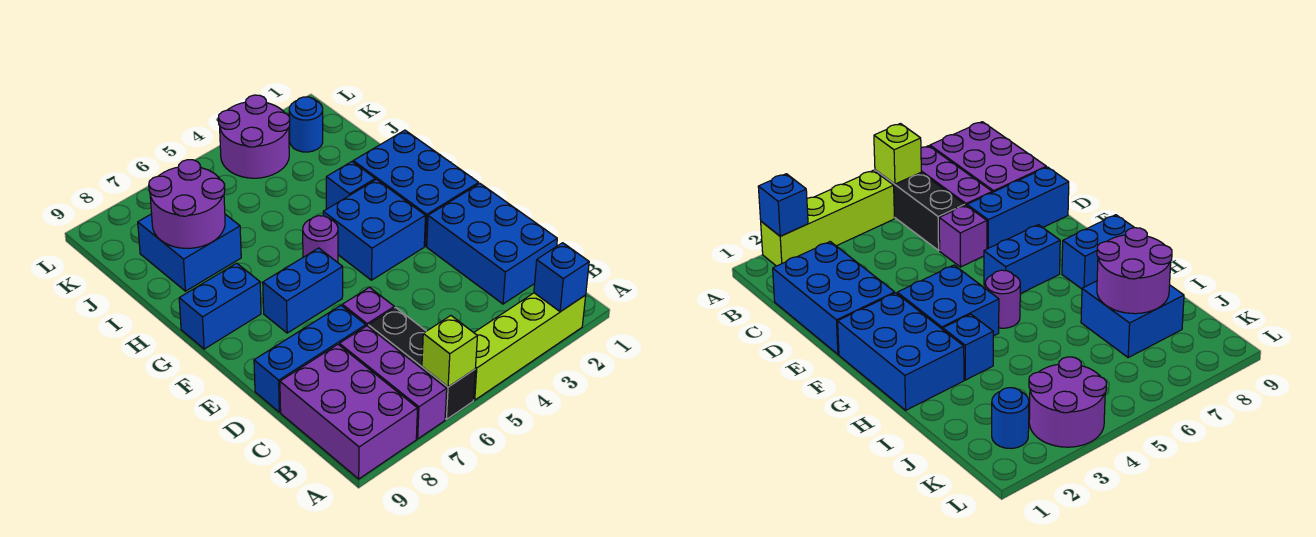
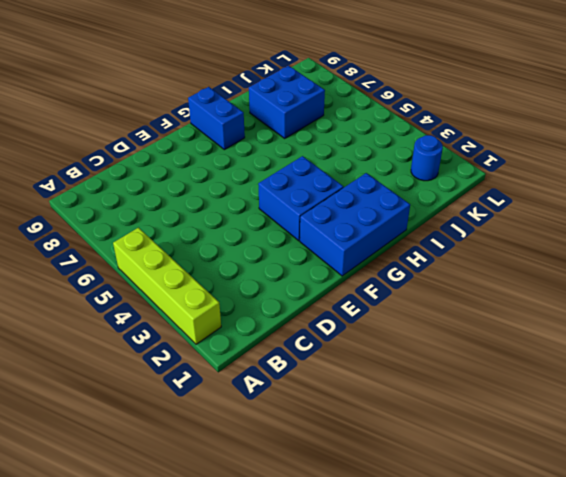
none -> black brick A6:C6 level 1
none -> purple brick A7:C7 level 1
none -> purple brick A8:C9 level 1

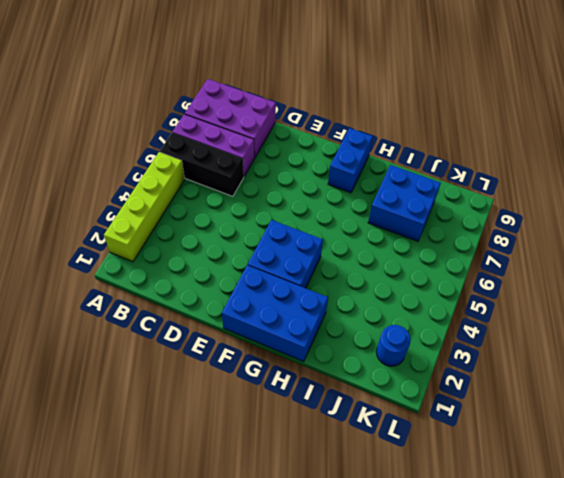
none -> blue brick C1:E2 level 1
none -> purple brick D6 level 1
none -> blue brick D7:D9 level 1

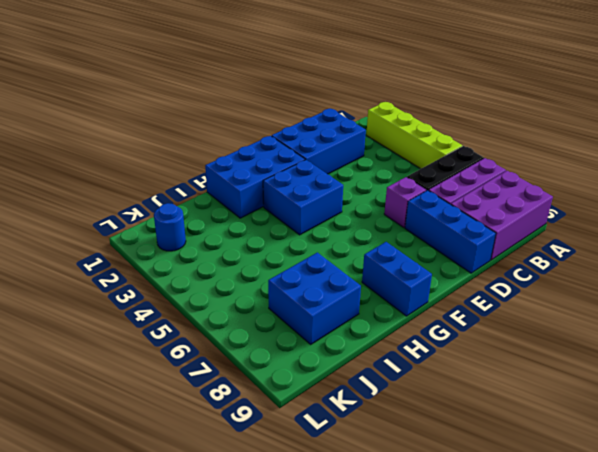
none -> blue brick F6:F7 level 1
none -> purple round brick G5 level 1
none -> blue brick H3 level 1

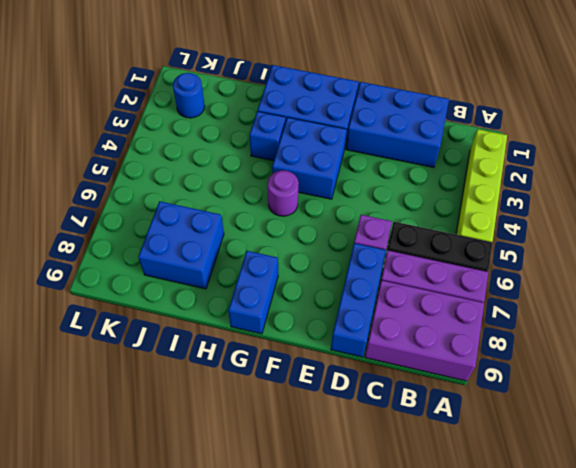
none -> blue brick F6:F7 level 1
none -> purple round brick K3:L4 level 1
none -> blue brick A2 level 2

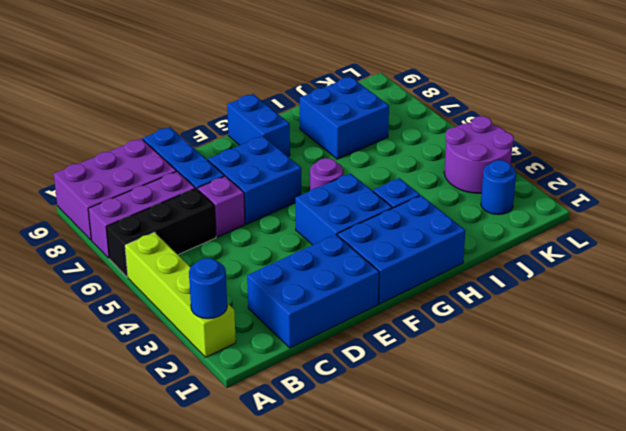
blue round brick A2 level 2 -> blue brick A2 level 2
blue brick E6:F7 level 1 -> blue brick F6:F7 level 1
none -> lime brick A6 level 2
none -> purple round brick I7:J8 level 2

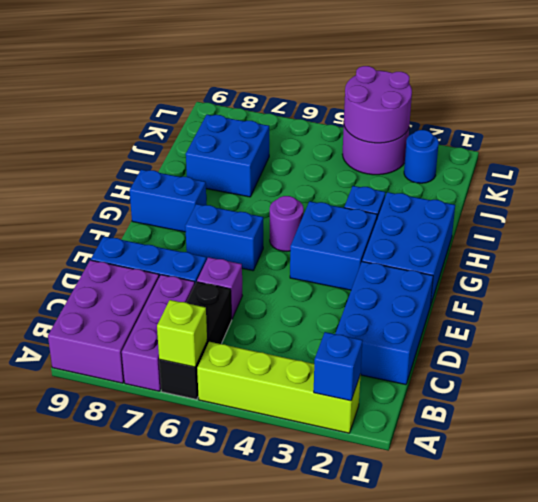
purple round brick K3:L4 level 2 -> purple round brick I7:J8 level 2

